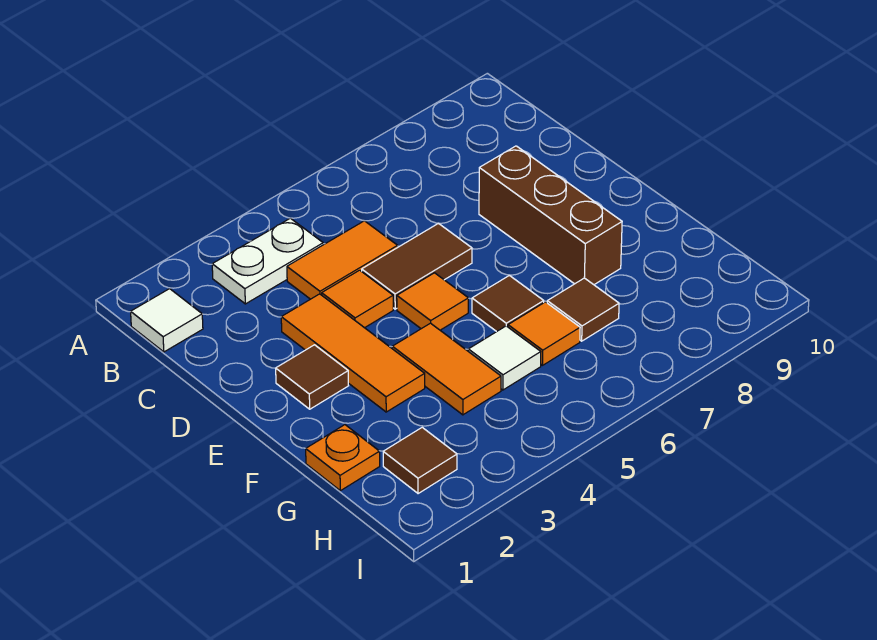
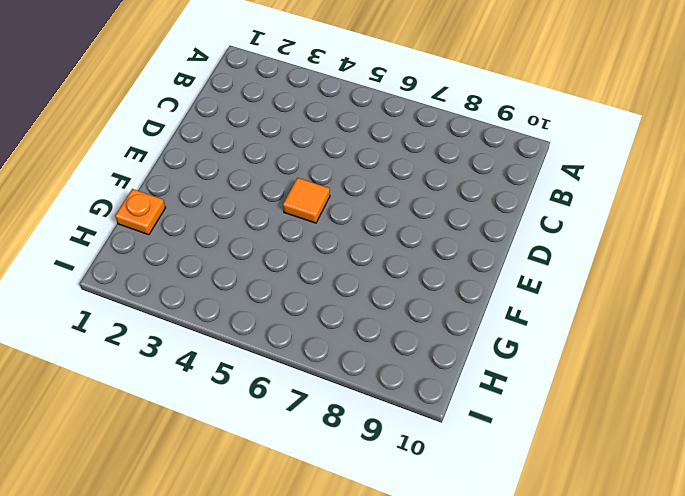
none -> white tile B1 level 1
none -> white plate B3:B4 level 1
none -> orange tile C4:C5 level 1

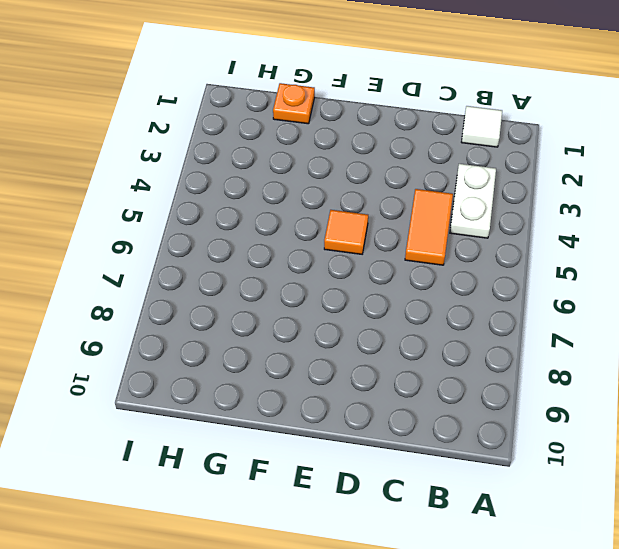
none -> orange tile D3:F3 level 1
none -> orange tile D4 level 1
none -> brown tile D5:D6 level 1

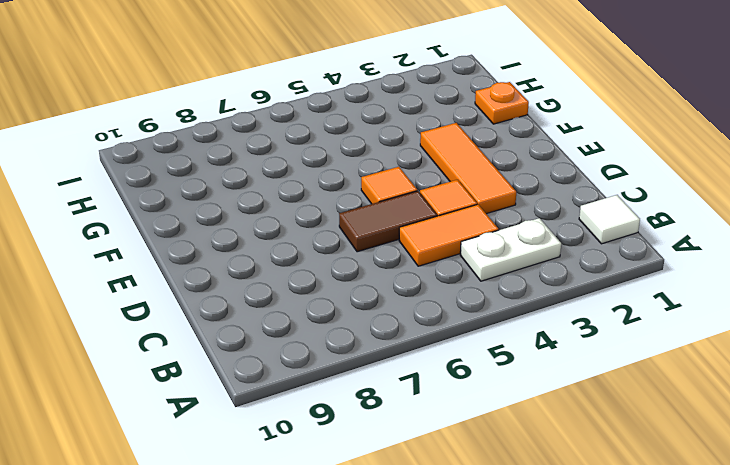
none -> brown brick D8:F8 level 1
none -> brown tile E2 level 1
none -> orange tile F4:G4 level 1

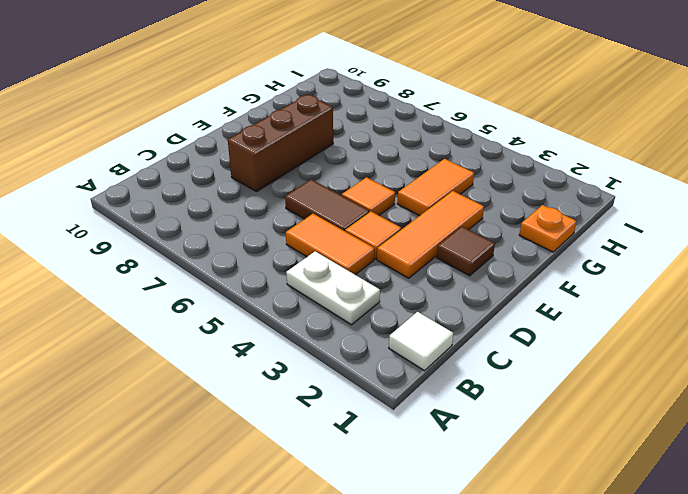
none -> brown tile F6 level 1
none -> white tile G5 level 1
none -> orange tile G6 level 1

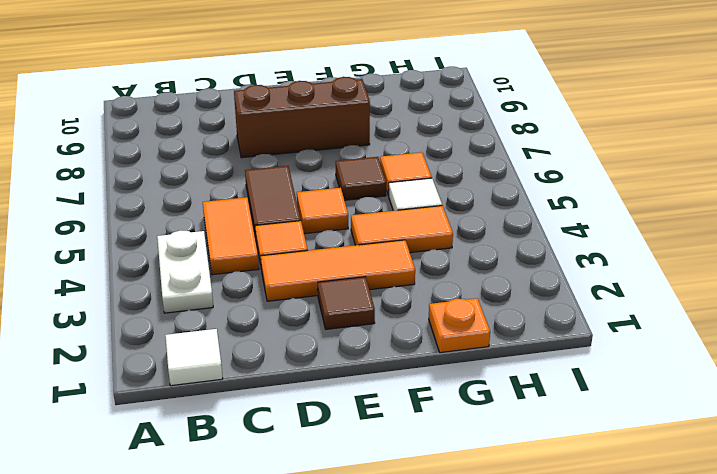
none -> brown tile G7 level 1
none -> brown tile H2 level 1

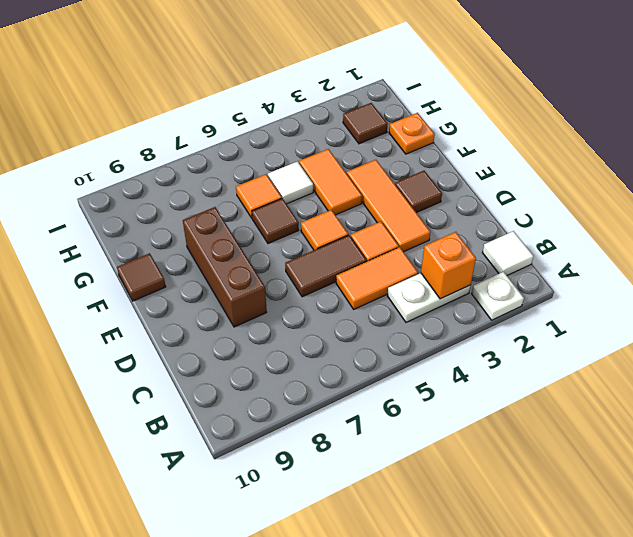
white plate A2 level 1 -> none
orange brick B3 level 2 -> none
brown tile F10 level 1 -> brown tile G7 level 1

